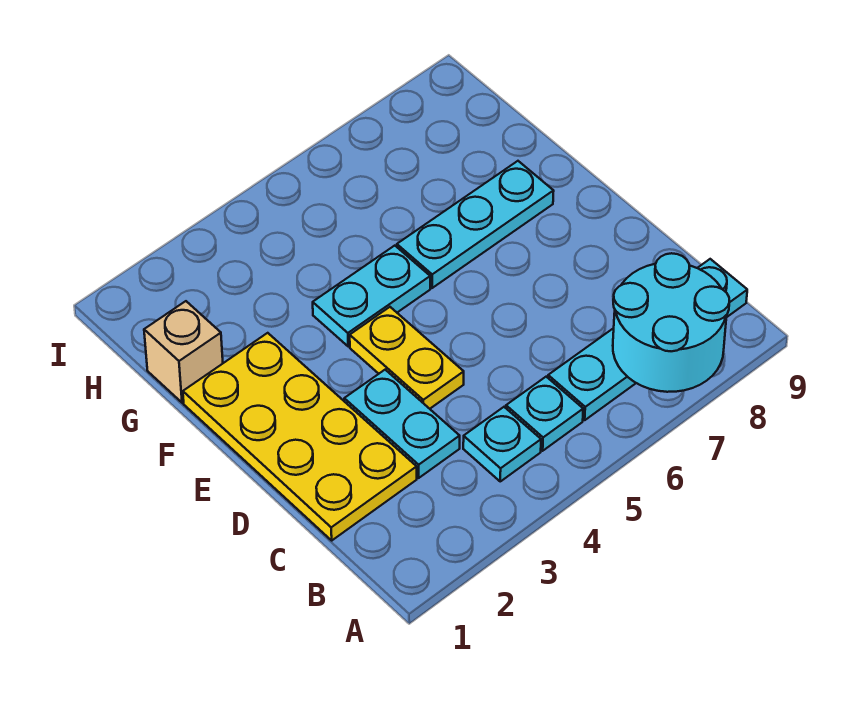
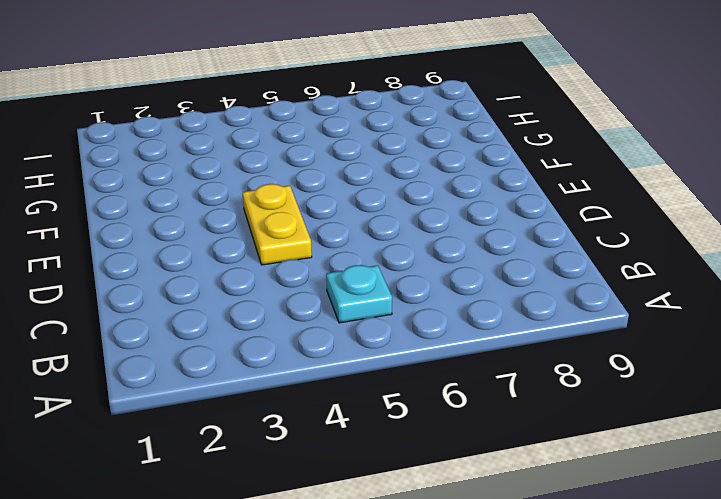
none -> cyan plate B4 level 1
none -> cyan plate B6:B9 level 1

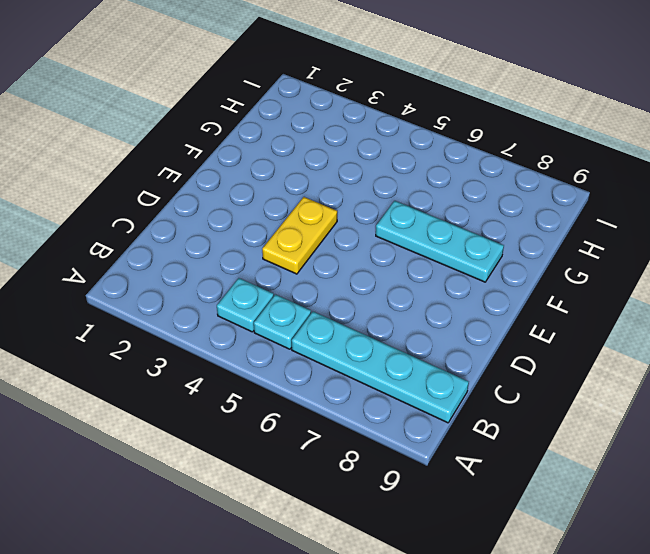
none -> yellow plate C1:F2 level 1
none -> cyan plate C3:D3 level 1

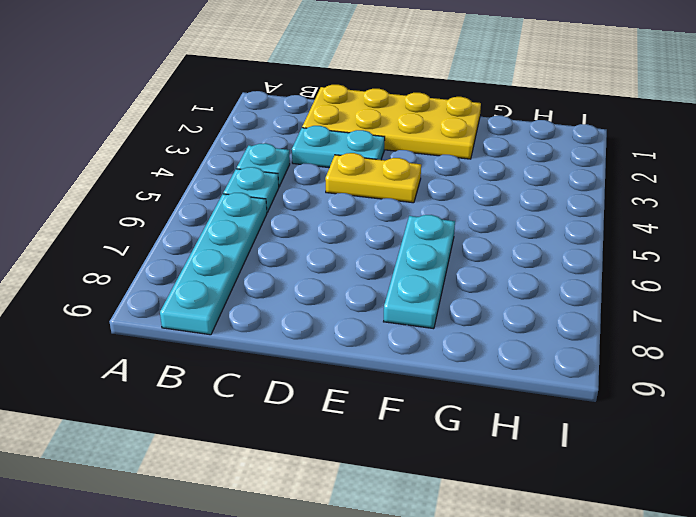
none -> cyan plate F4:F5 level 1
none -> tan brick G1 level 1

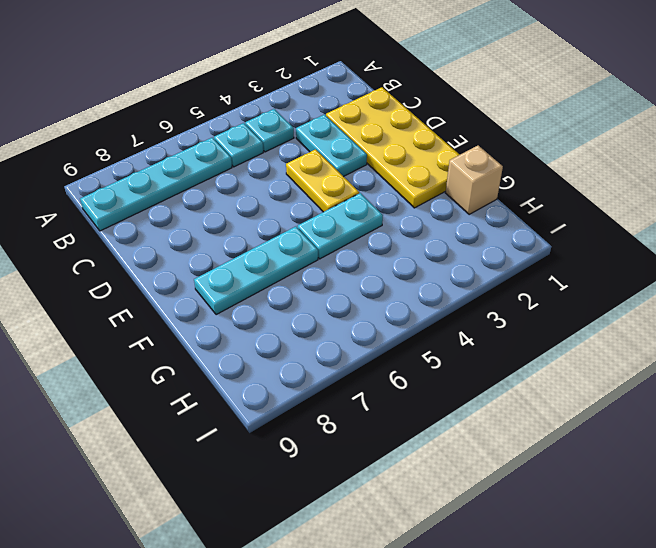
none -> cyan round brick A7:B8 level 2

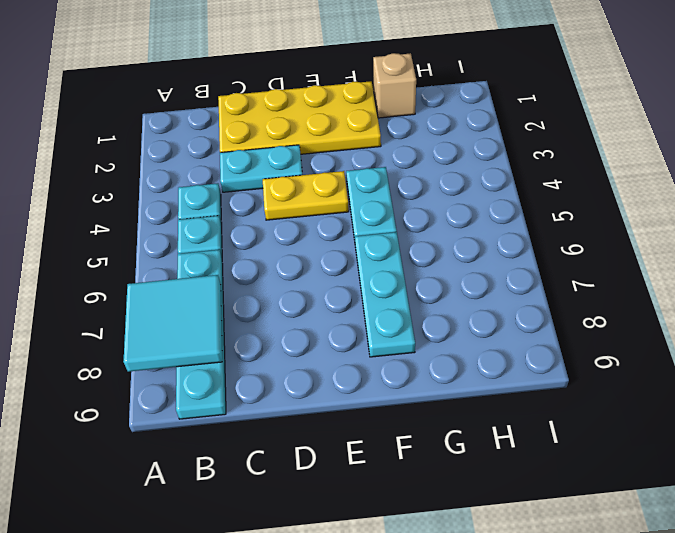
cyan tile A7:B8 level 2 -> cyan round brick A7:B8 level 2

